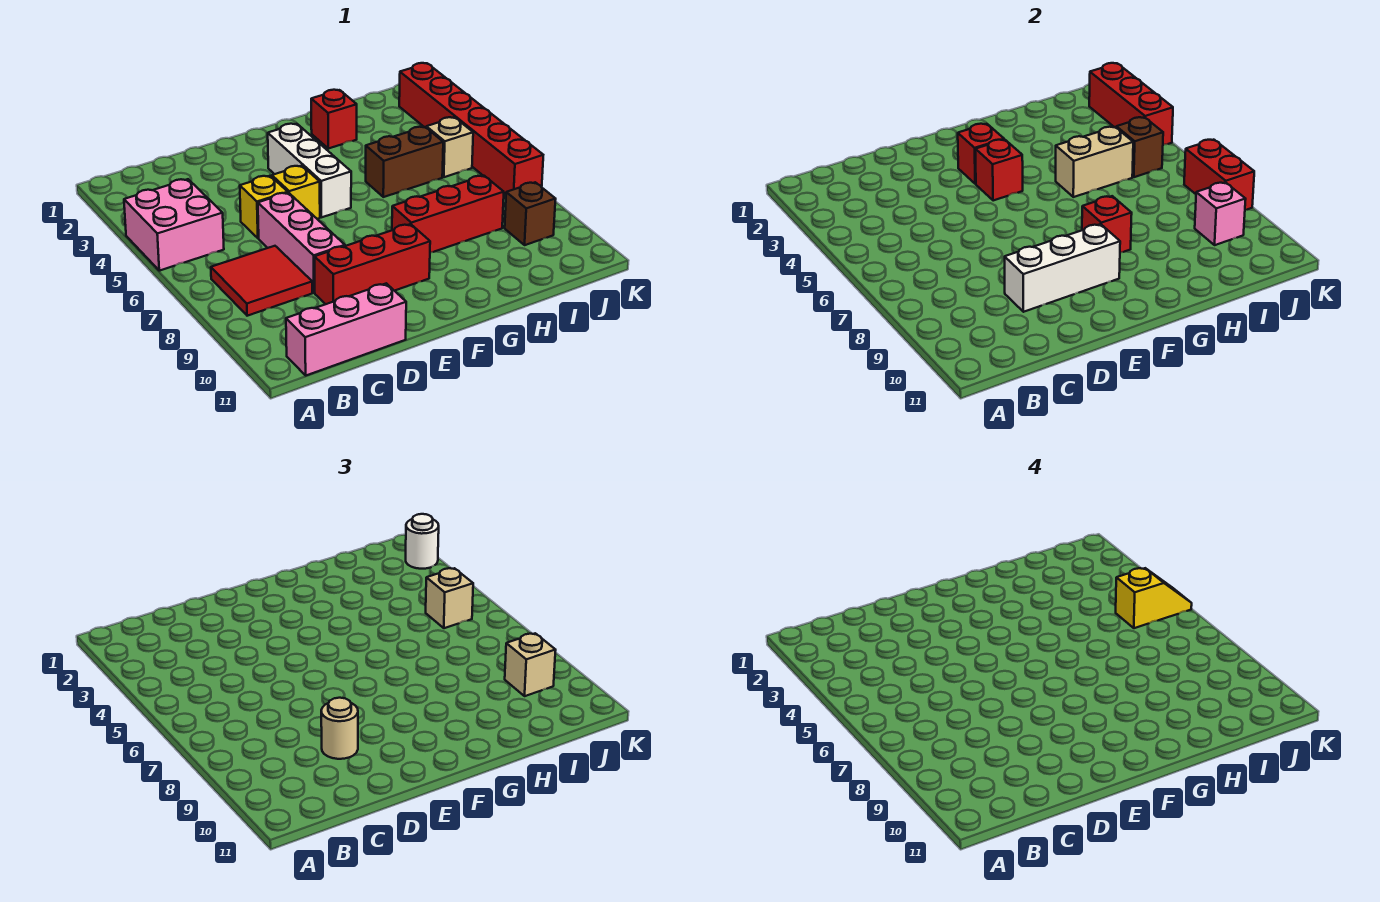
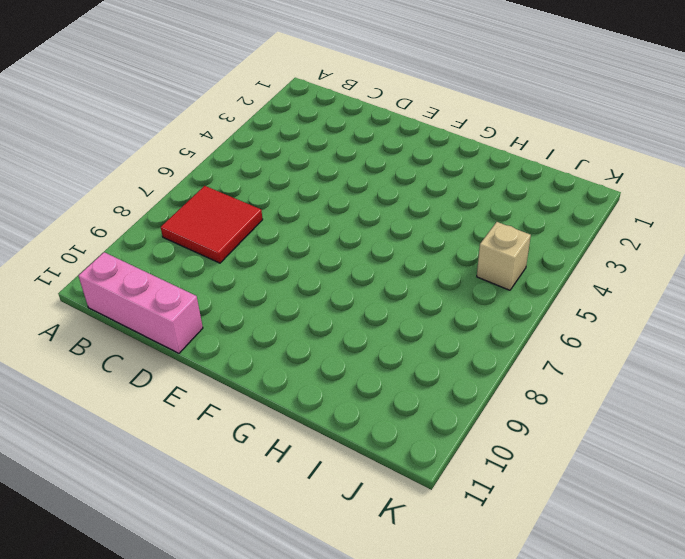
none -> pink brick A4:B5 level 1
none -> yellow brick D5 level 1
none -> pink brick D6:D8 level 1

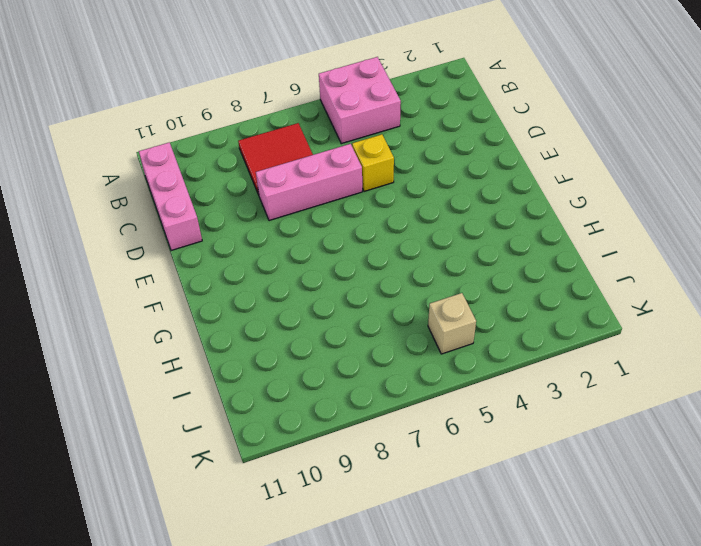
none -> red brick D9:F9 level 1
none -> yellow brick E5 level 1
none -> white brick F3:F5 level 1

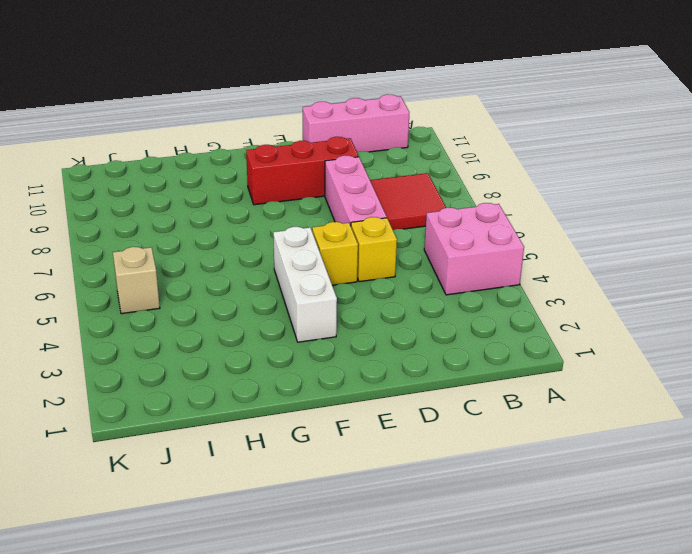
none -> red brick G8:I8 level 1
none -> red brick H2 level 1
none -> brown brick H5:I5 level 1

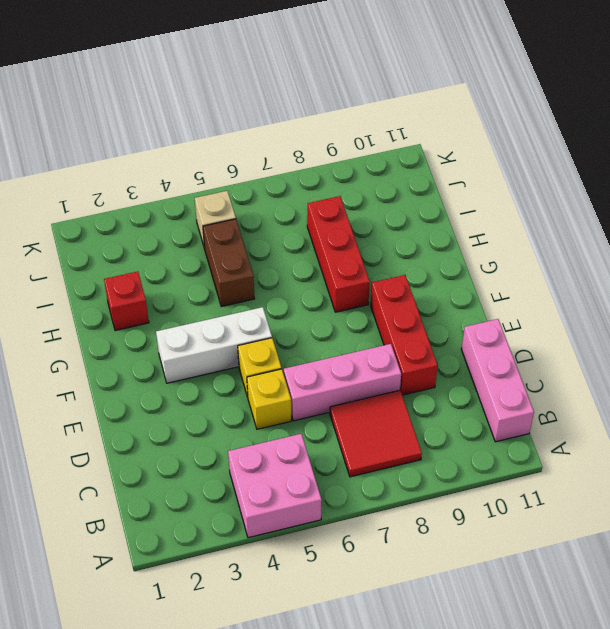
none -> brown brick J9 level 1
none -> red brick K2:K7 level 1
none -> white brick D9:F9 level 2

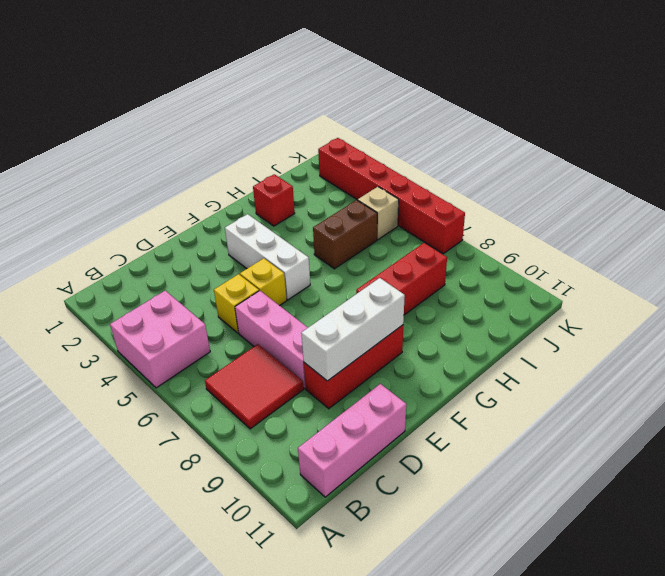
none -> brown brick J9 level 1
none -> red brick F3 level 2
none -> red brick F4 level 2

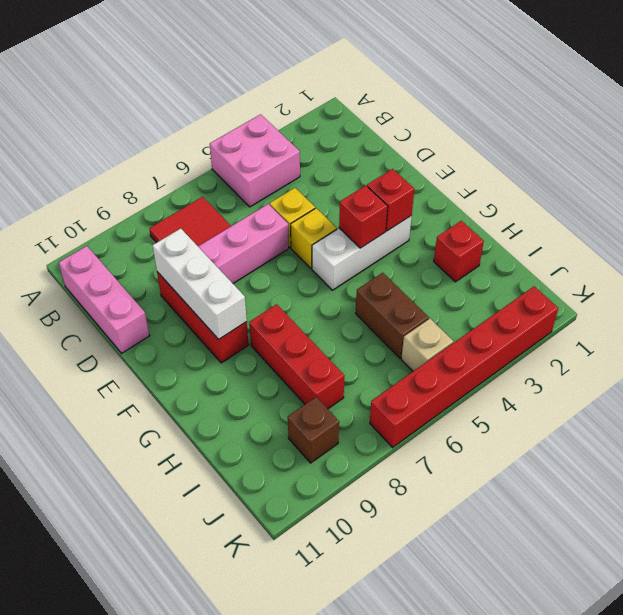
none -> red brick G8 level 2
none -> tan brick H5:I5 level 2
none -> brown brick J5 level 2

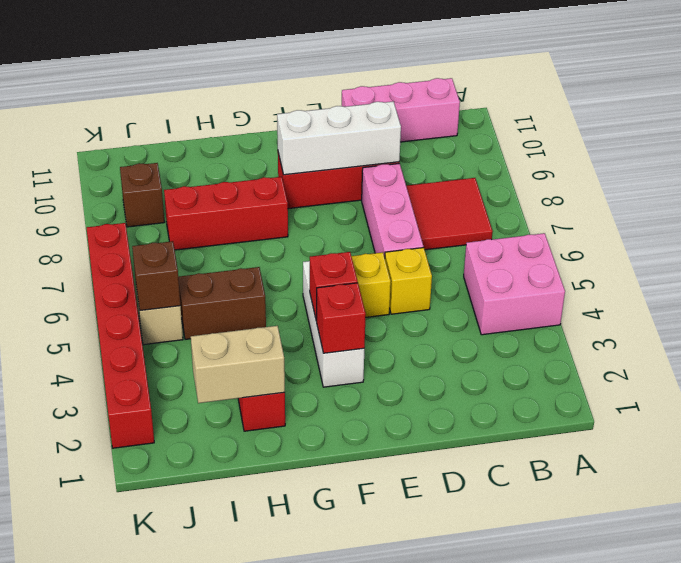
tan brick H2:I2 level 2 -> tan brick H5:I5 level 2
none -> red brick G8 level 2
none -> pink brick J9 level 2
none -> red brick K2:K4 level 2

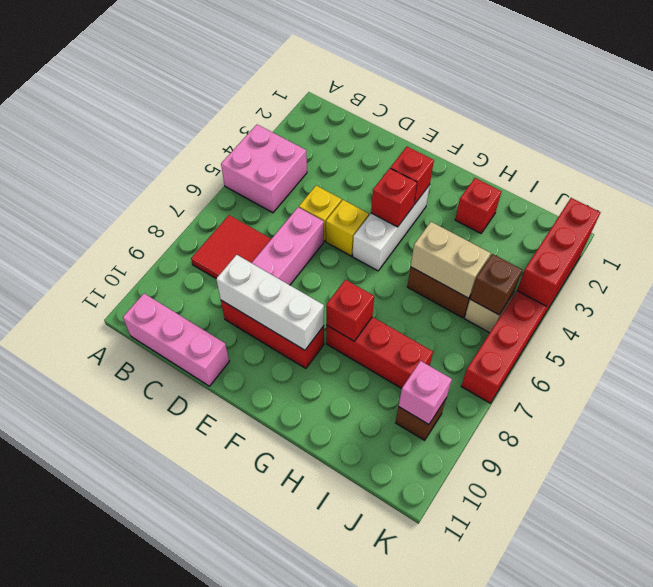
none -> red brick K7:K8 level 2
none -> tan round brick D9 level 3
none -> tan brick J5 level 3

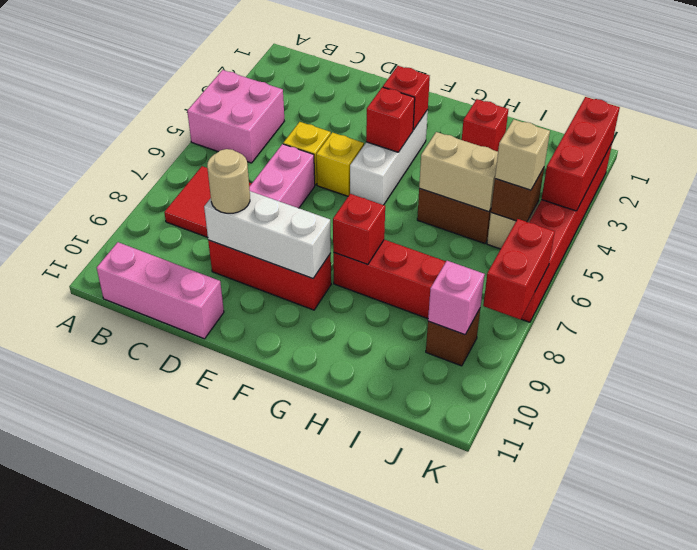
none -> tan brick J9 level 3
none -> white round brick K2 level 3
none -> yellow slope J5:K5 level 4 top J

